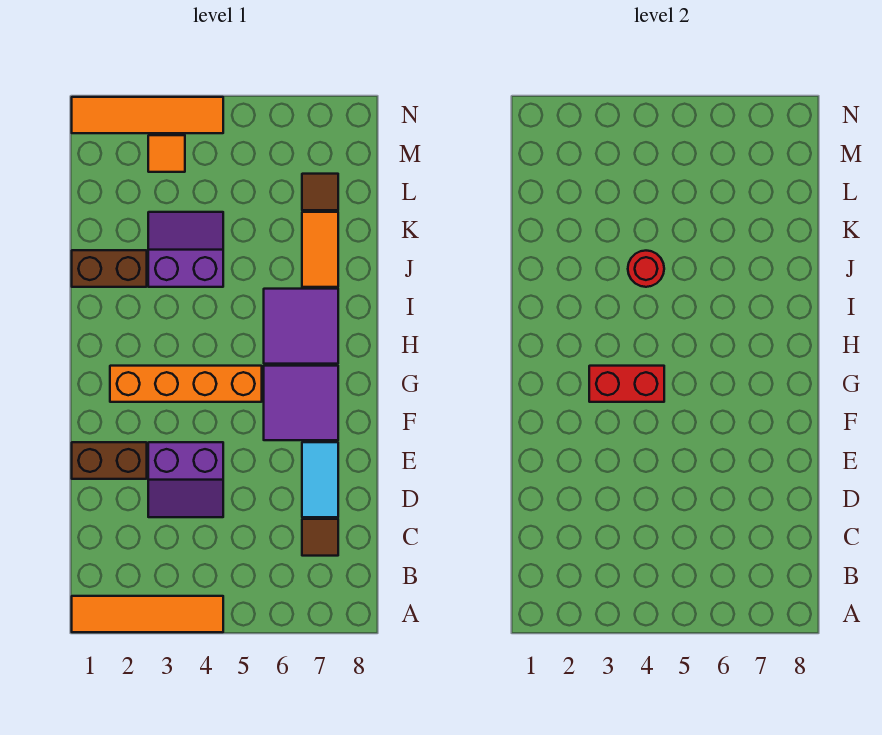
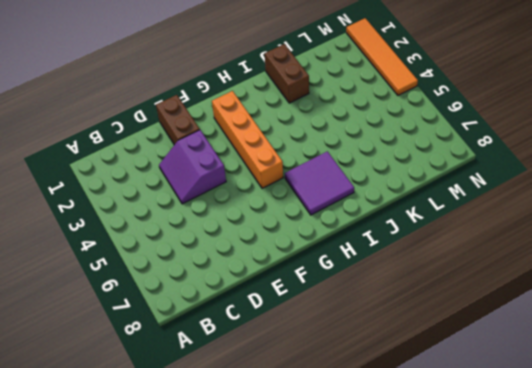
none -> orange tile A1:A4 level 1
none -> brown tile C7 level 1
none -> cyan tile D7:E7 level 1

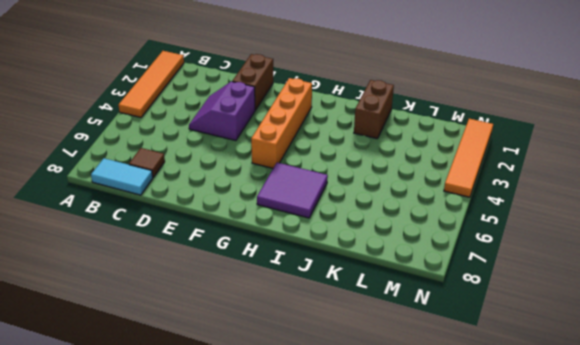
cyan tile B8:C8 level 1 -> cyan tile D7:E7 level 1
none -> purple tile F6:G7 level 1
none -> purple slope J3:K4 level 1 top J
none -> orange tile J7:K7 level 1

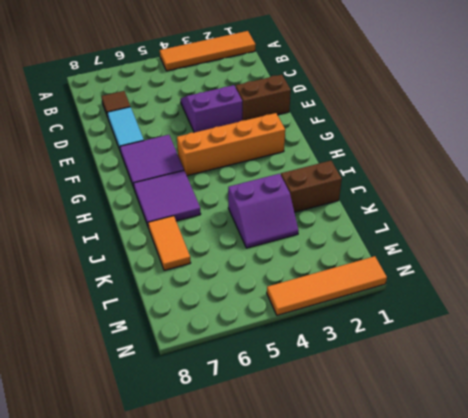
none -> brown tile L7 level 1
none -> orange tile M3 level 1
none -> red brick G3:G4 level 2

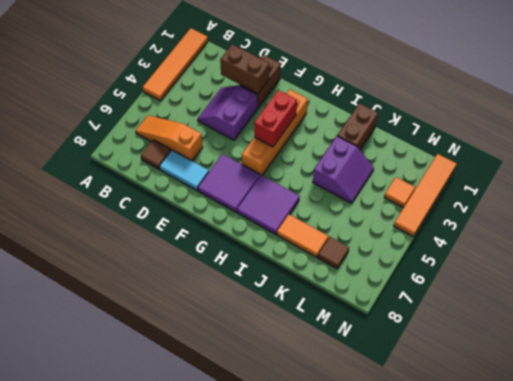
orange slope B6:D6 level 1 top D -> none
brown brick D2:E2 level 2 -> none
none -> red round brick J4 level 2

